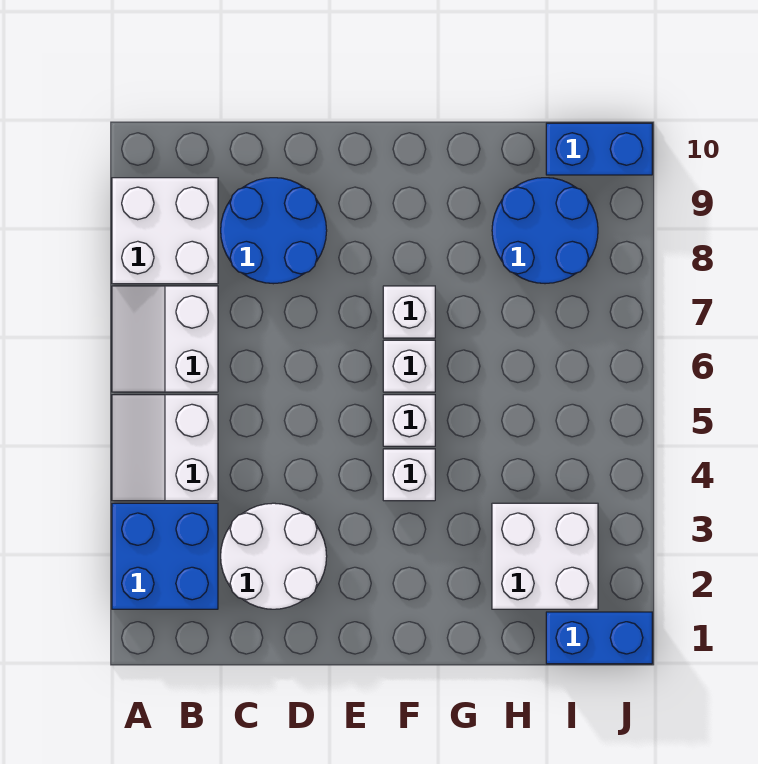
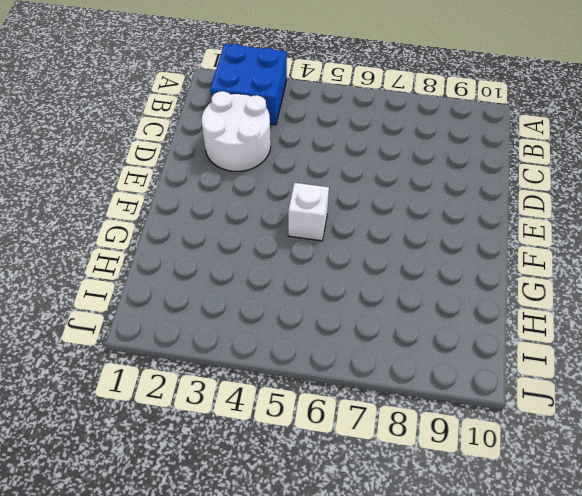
none -> white slope A4:B5 level 1 top B
none -> white slope A6:B7 level 1 top B
none -> white brick A8:B9 level 1

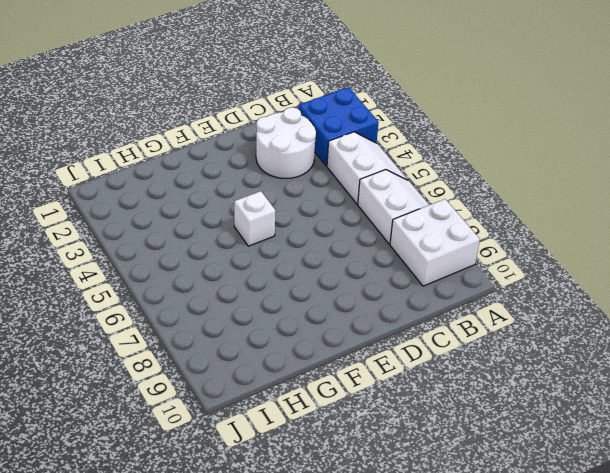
none -> blue round brick C8:D9 level 1
none -> white brick F4 level 1
none -> white brick F6 level 1

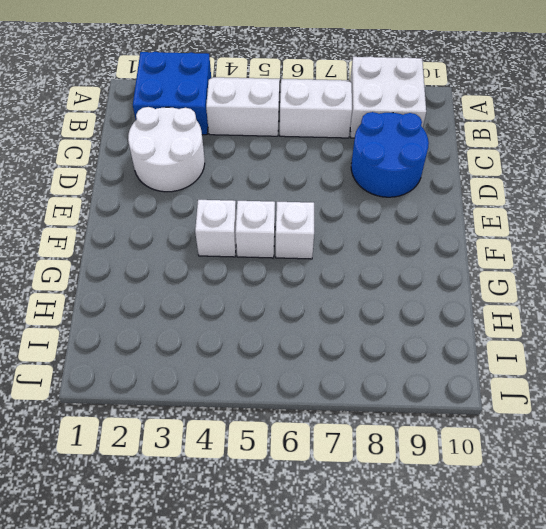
none -> white brick F7 level 1
none -> white brick H2:I3 level 1
none -> blue round brick H8:I9 level 1

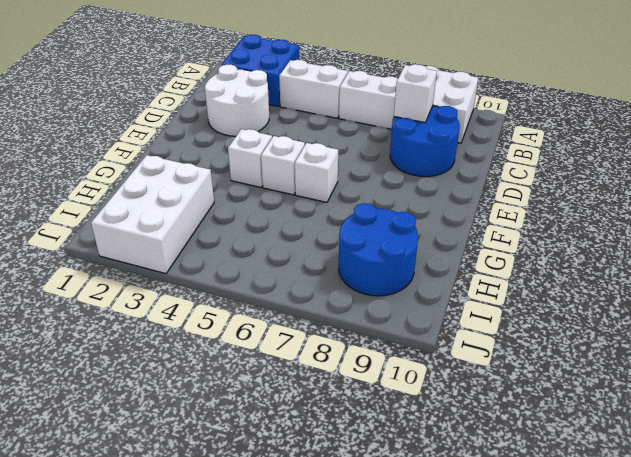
white brick C8 level 2 -> white brick F7 level 1
white brick H2:J3 level 1 -> white brick H2:I3 level 1
none -> blue brick I1:J1 level 1
none -> blue brick I10:J10 level 1

